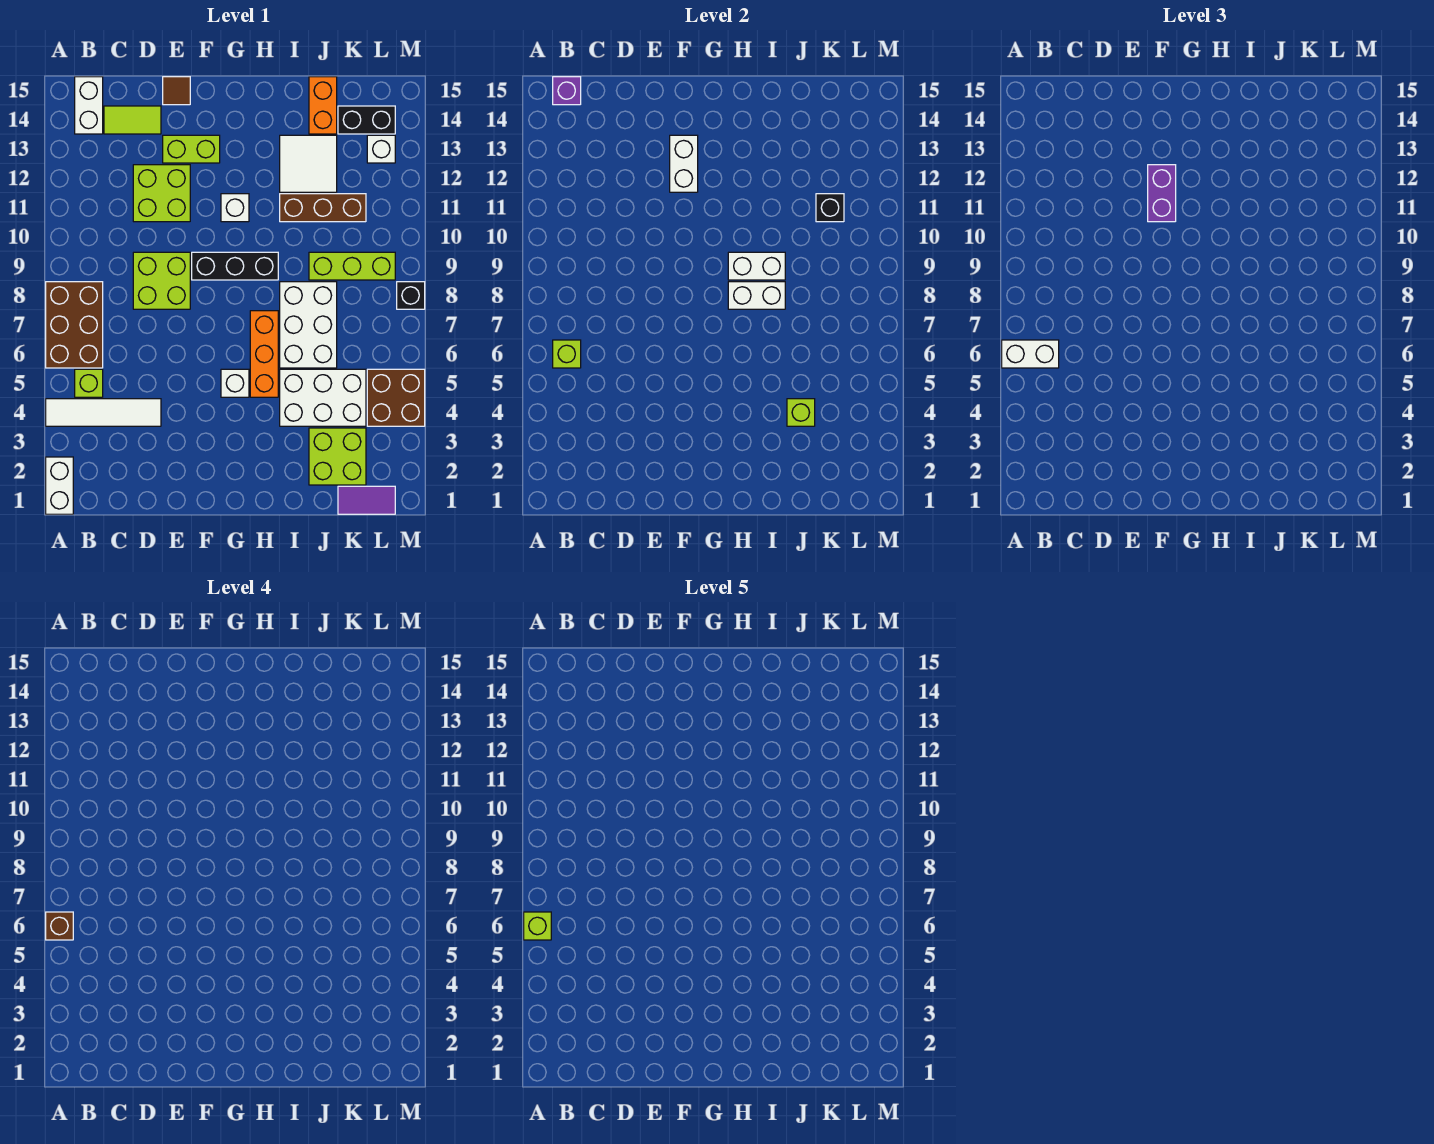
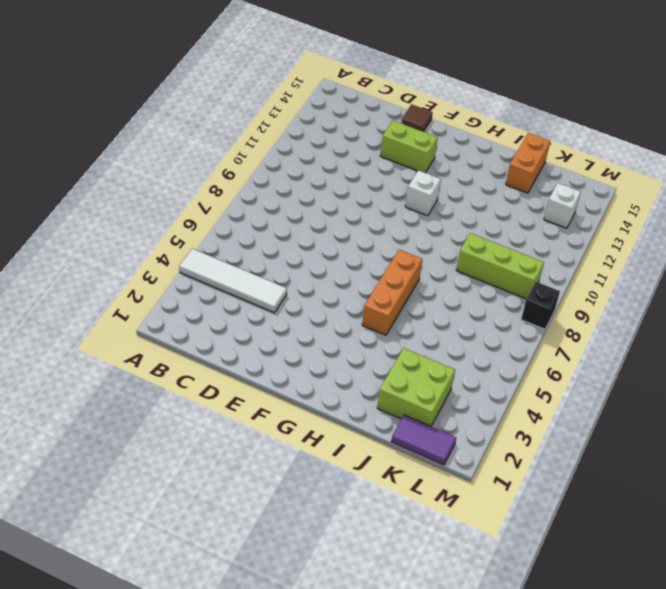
none -> white brick A1:A2 level 1
none -> brown brick A6:B8 level 1
none -> lime brick B5 level 1
none -> white brick B14:B15 level 1

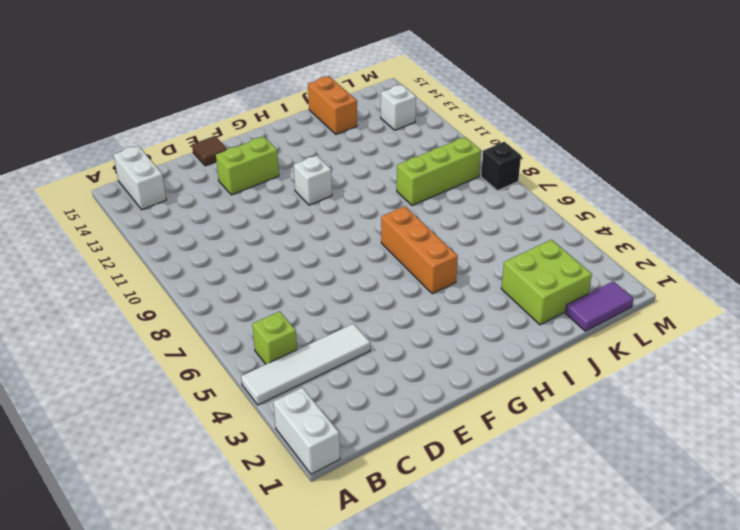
none -> brown brick A6:B8 level 1
none -> lime tile C14:D14 level 1
none -> lime brick D8:E9 level 1
none -> lime brick D11:E12 level 1

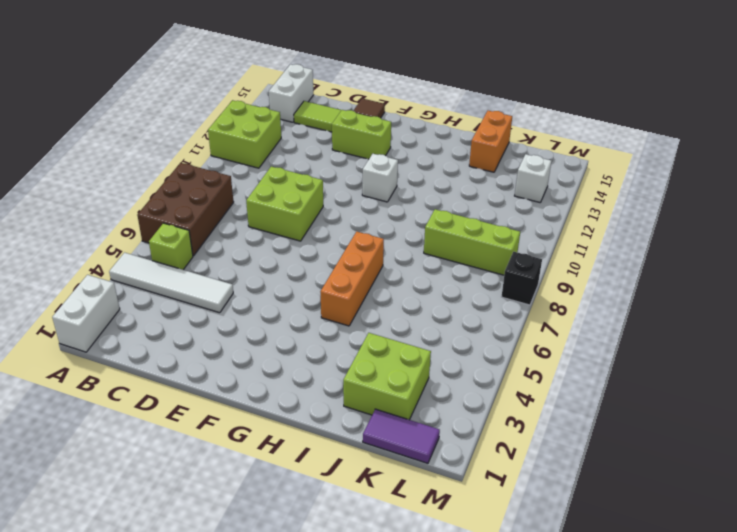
lime brick A11:B12 level 1 -> lime brick D11:E12 level 1
none -> black brick F9:H9 level 1
none -> white brick G5 level 1
none -> white brick I4:K5 level 1
none -> white brick I6:J8 level 1

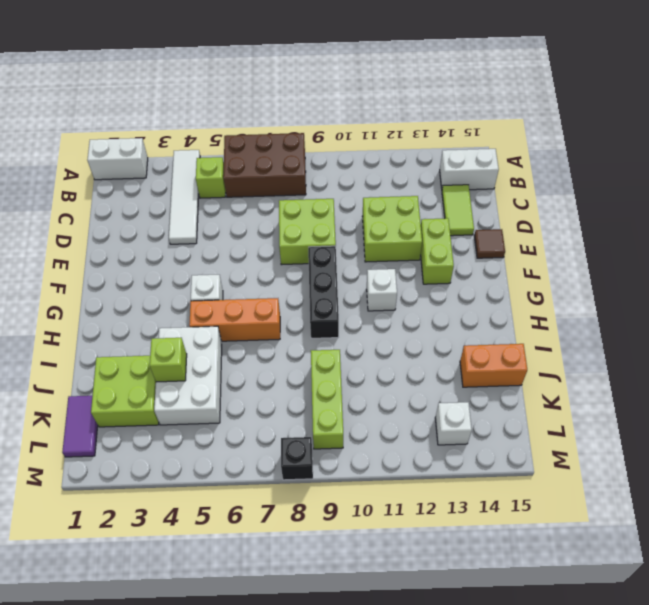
none -> white brick I6:J8 level 1
none -> brown brick I11:K11 level 1
none -> white tile I12:J13 level 1
none -> black brick K14:L14 level 1

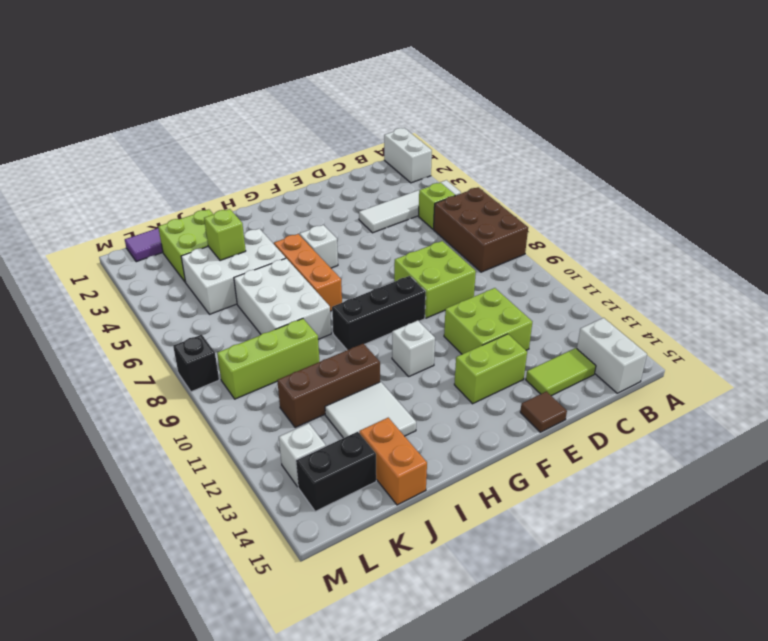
none -> brown brick L4:M5 level 1
none -> lime brick B6 level 2
none -> purple brick B15 level 2
none -> white brick F12:F13 level 2

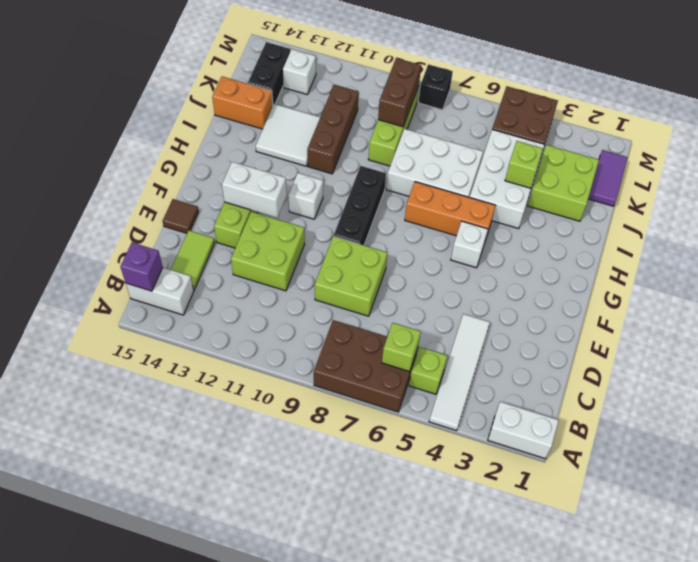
brown brick K9:L9 level 2 -> none
none -> white brick H8:I8 level 2
none -> white brick H9:I9 level 2
none -> black brick K11 level 2
none -> white brick A6:B6 level 3

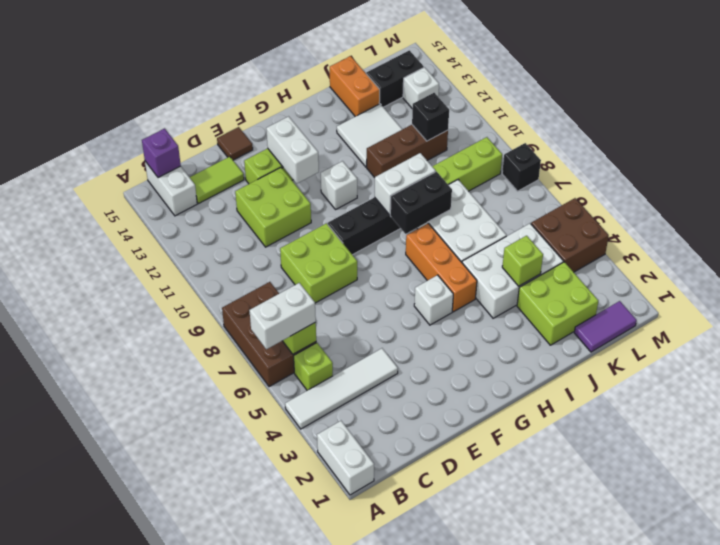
black brick H8:I8 level 2 -> white brick H8:I8 level 2
none -> purple brick F11:F12 level 3
none -> brown brick A6 level 4
none -> lime brick A6 level 5

